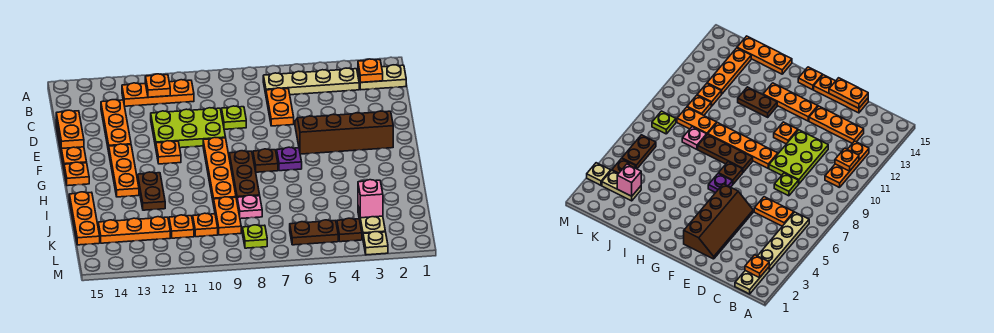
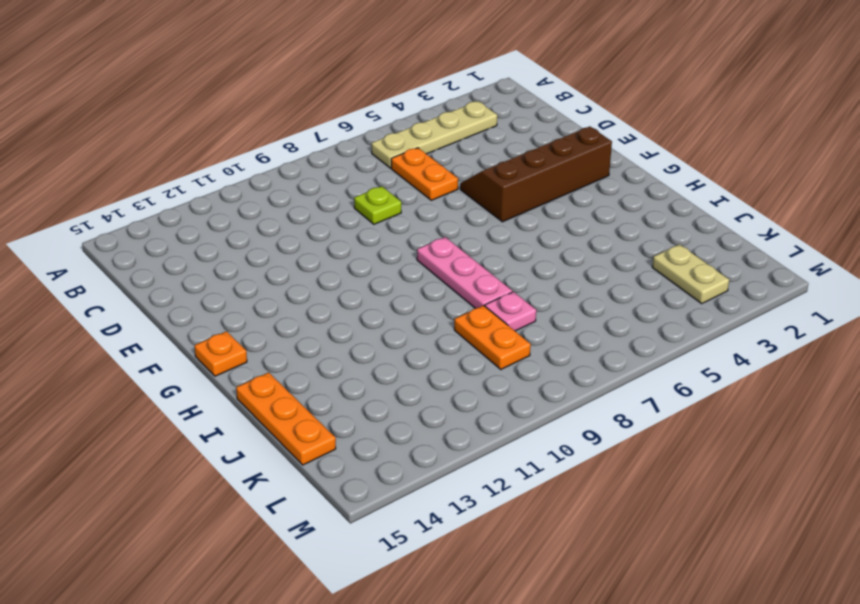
pink plate G8:I8 level 1 -> brown plate G8:I8 level 1
none -> tan plate B1:B2 level 1
none -> orange plate B10:B12 level 1
none -> orange plate C13:E13 level 1
none -> lime plate D9:E11 level 1

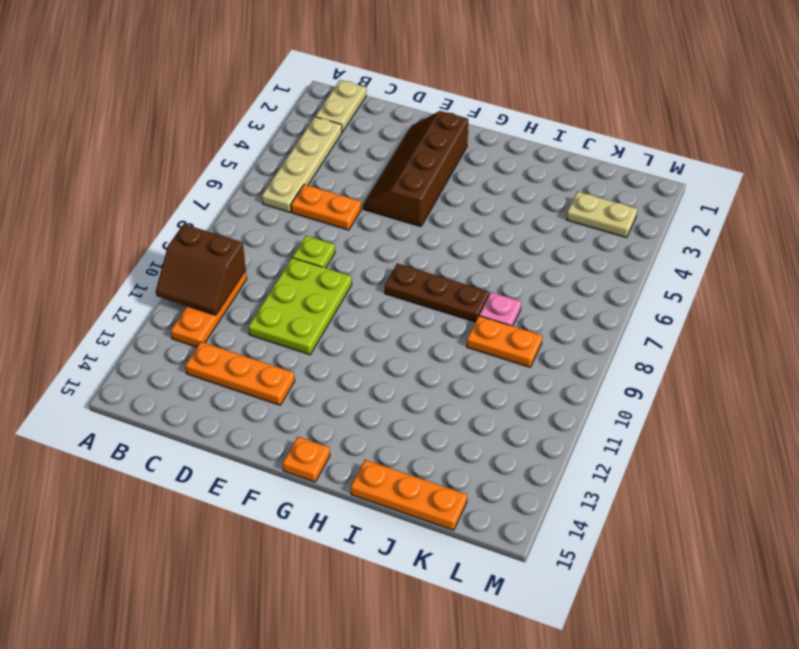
brown slope A10:B11 level 2 top 10 -> orange plate B11 level 2
none -> orange plate D15:F15 level 1
none -> orange plate F9:I9 level 1
none -> orange plate F11 level 1
none -> orange plate F13:H13 level 1

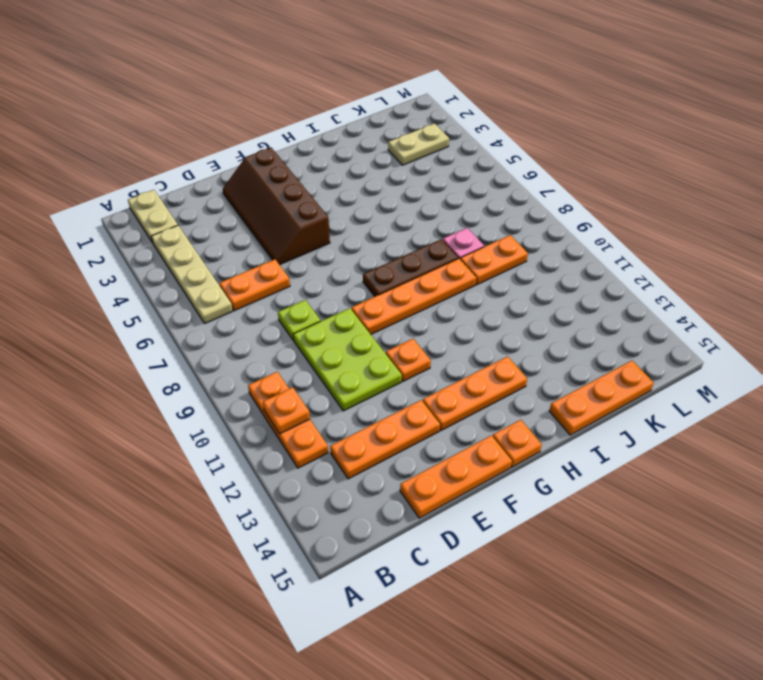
none -> purple plate G6 level 1
none -> brown plate G7 level 1
none -> brown plate H12:I12 level 1
none -> orange plate K10 level 1

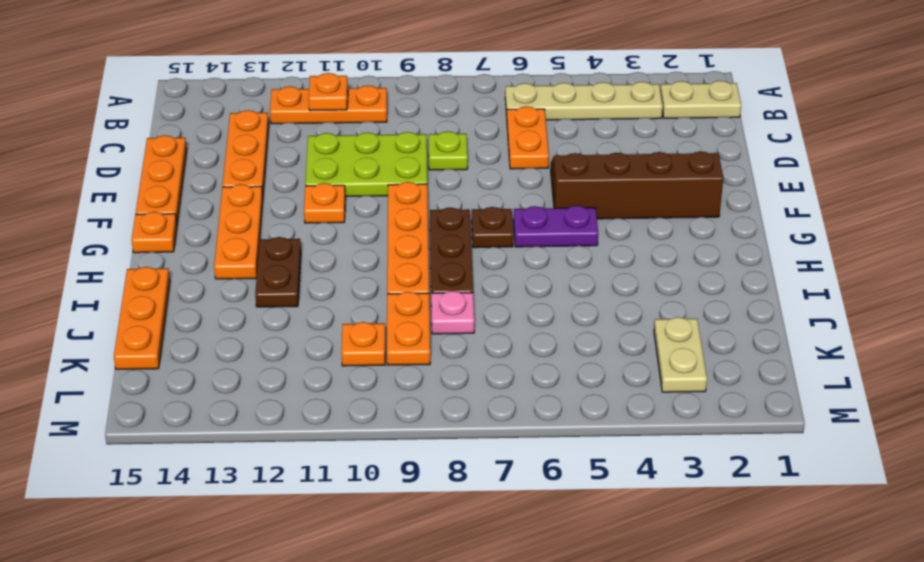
purple plate G5:G6 level 1 -> purple plate G6 level 1
none -> orange plate K11 level 1
none -> orange plate K12:K14 level 1
none -> brown plate L4 level 1
none -> brown plate L5:L6 level 1

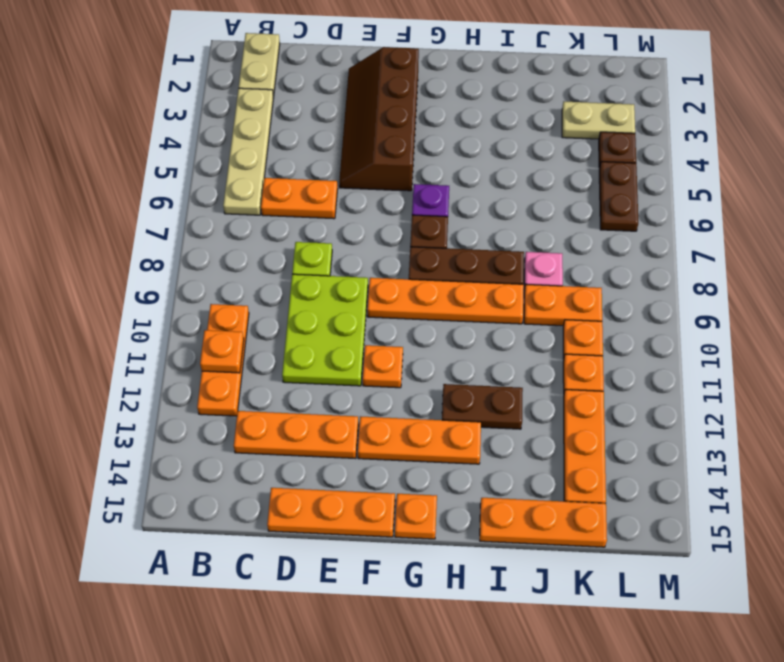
none -> lime plate L8 level 1
none -> tan plate M3 level 1
none -> orange plate B2 level 2
none -> orange plate D15:E15 level 2

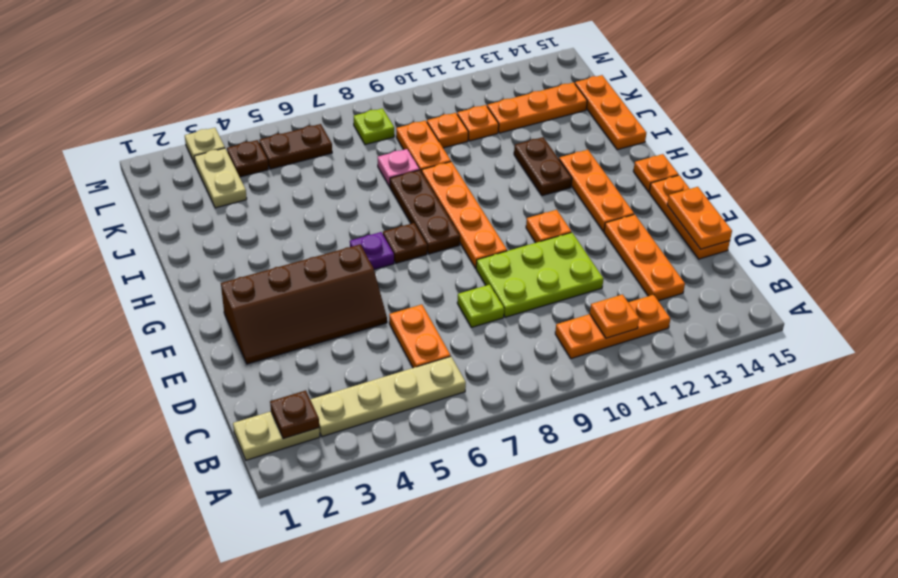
brown plate B2 level 2 -> orange plate B2 level 2
none -> pink brick K3 level 2

